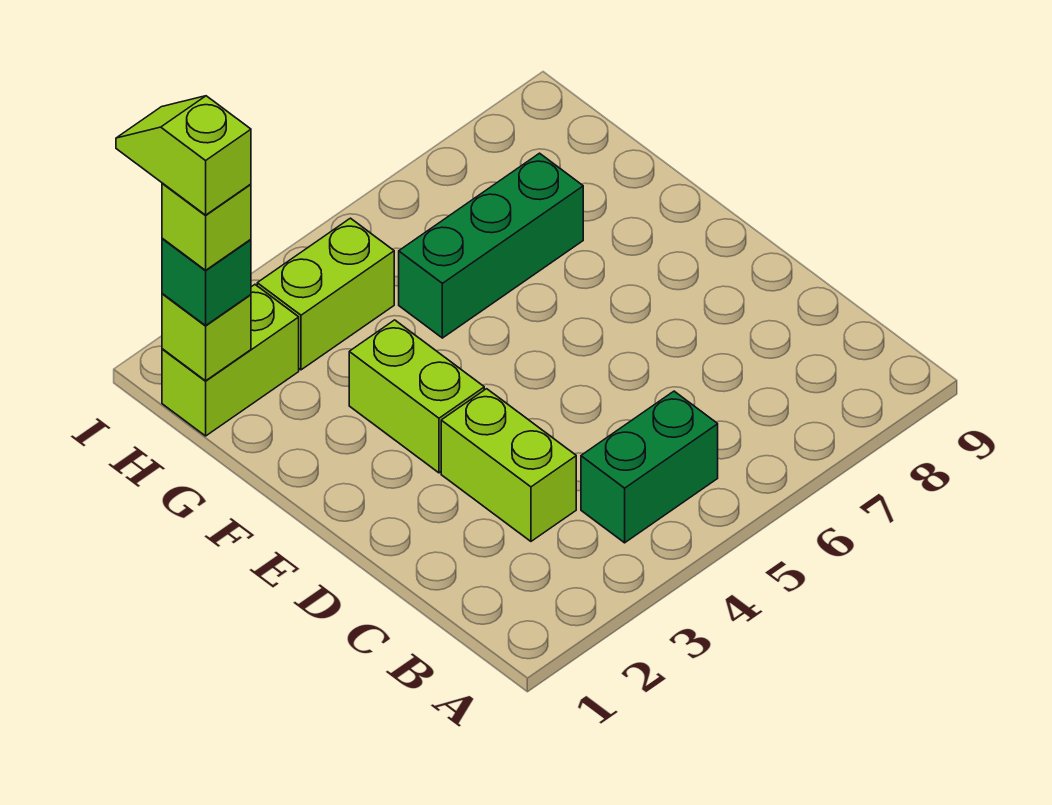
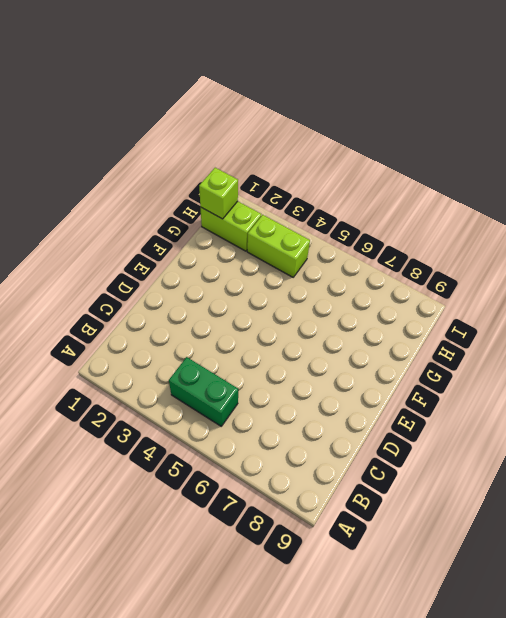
none -> lime brick C3:D3 level 1
none -> lime brick E3:F3 level 1

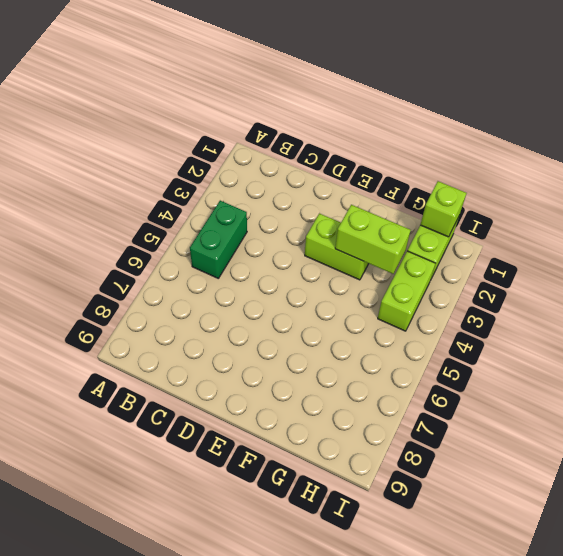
lime brick F3:G3 level 2 -> lime brick C3:D3 level 1
none -> green brick G5:G7 level 1
none -> green brick H1 level 3

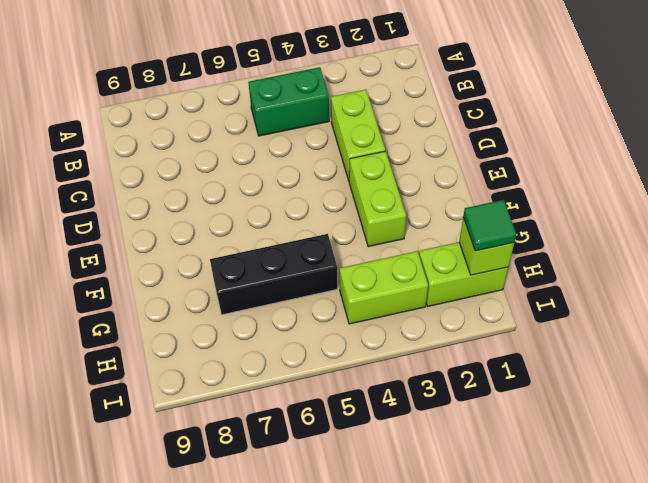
black brick G5:G7 level 1 -> green brick G5:G7 level 1
green tile H1 level 3 -> green brick H1 level 3
none -> lime brick H1 level 4
none -> lime slope H1:I1 level 5 top H

